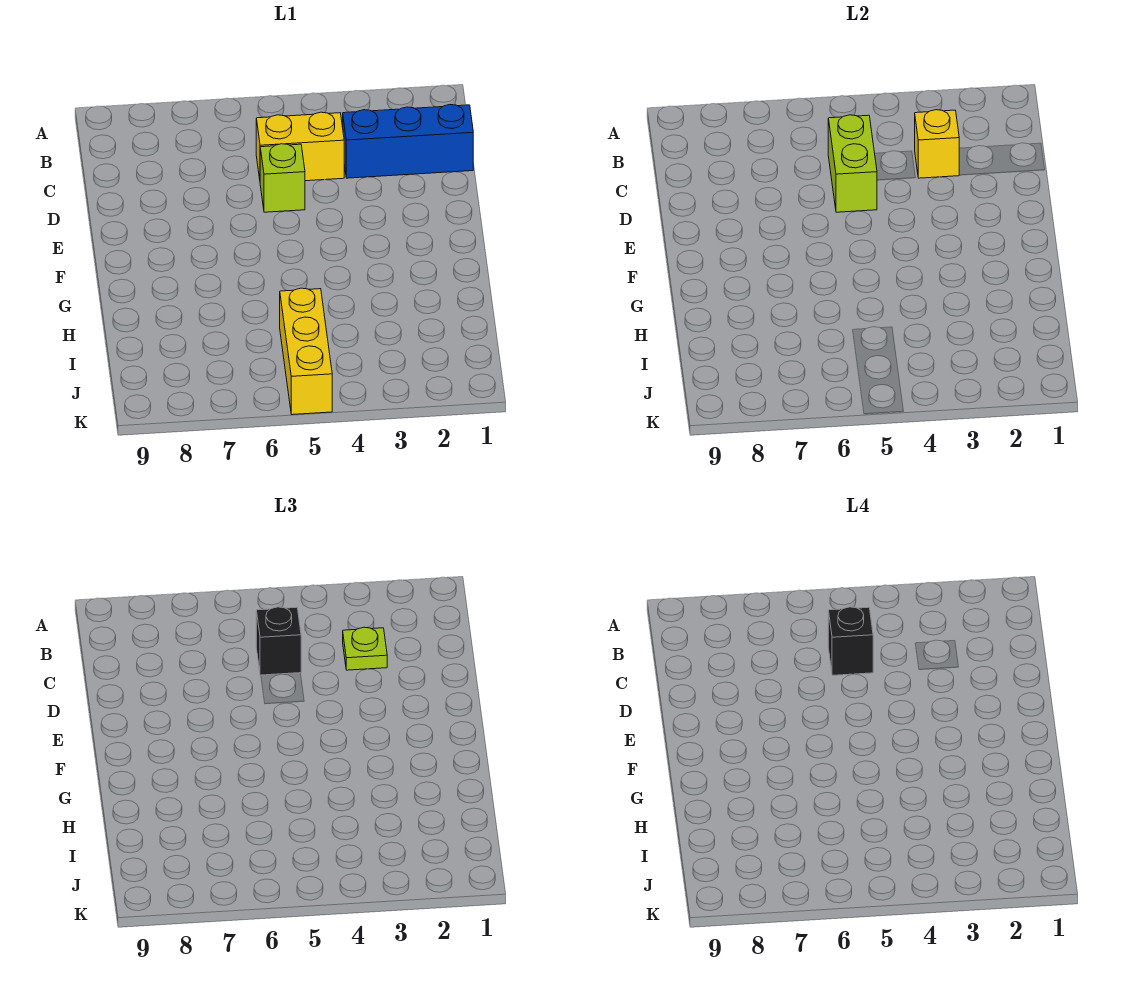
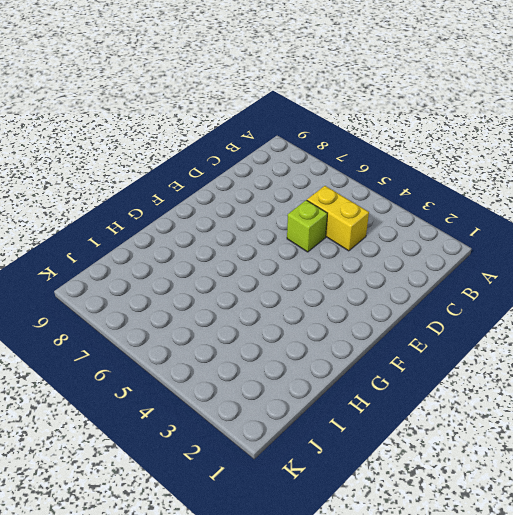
none -> blue brick C1:C3 level 1
none -> yellow brick I5:K5 level 1

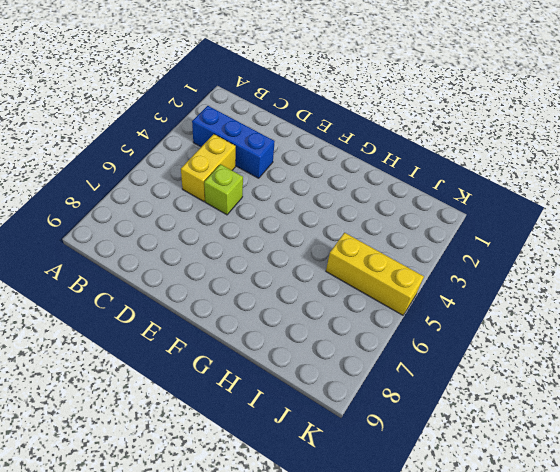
blue brick B3:D3 level 1 -> blue brick C1:C3 level 1
none -> yellow brick C3 level 2
none -> lime brick C5:D5 level 2

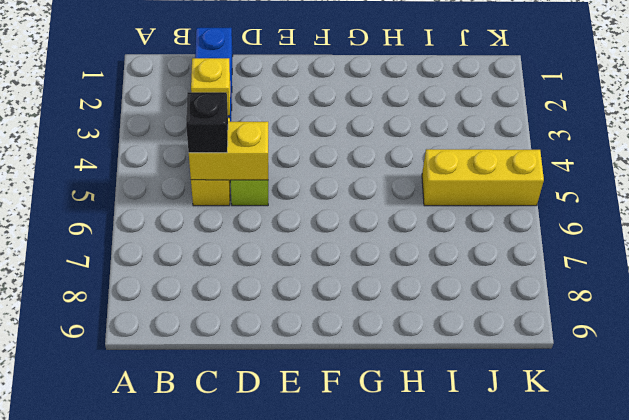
yellow brick C5:D5 level 2 -> lime brick C5:D5 level 2
none -> lime plate C3 level 3
none -> black brick C5 level 4

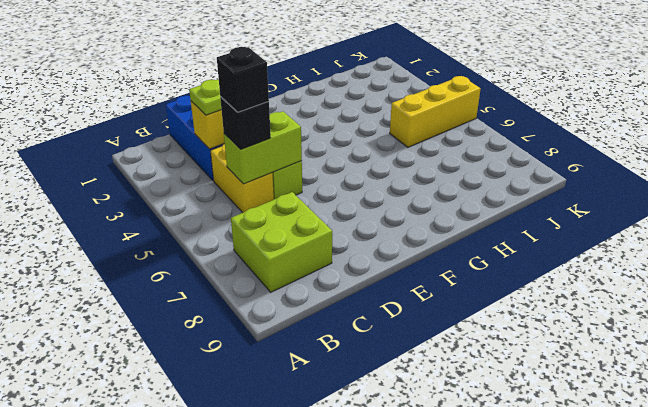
lime brick B7:C8 level 1 -> none

